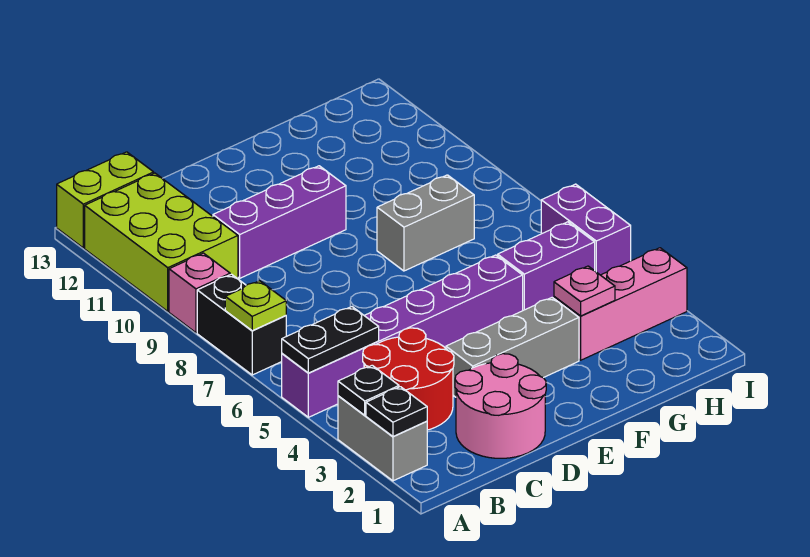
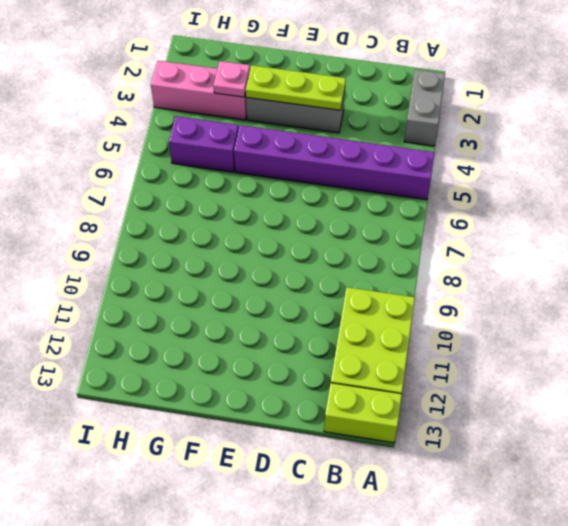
lime plate D3:F3 level 2 -> none
none -> black brick A7:A8 level 1
none -> pink brick A9 level 1
none -> red round brick B3:C4 level 1

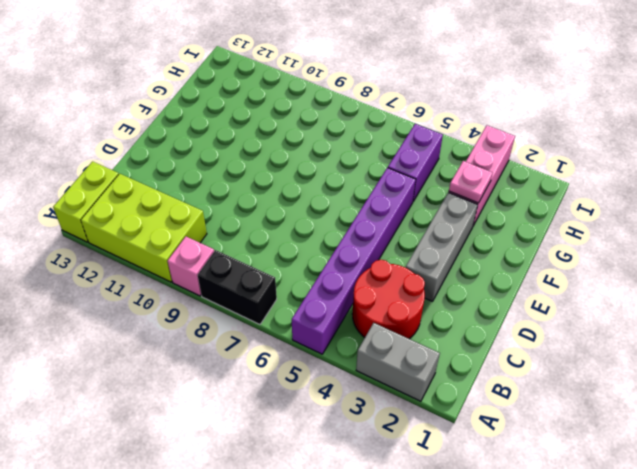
none -> pink round brick C1:D2 level 1
none -> purple brick C10:E10 level 1
none -> grey brick F8:G8 level 1

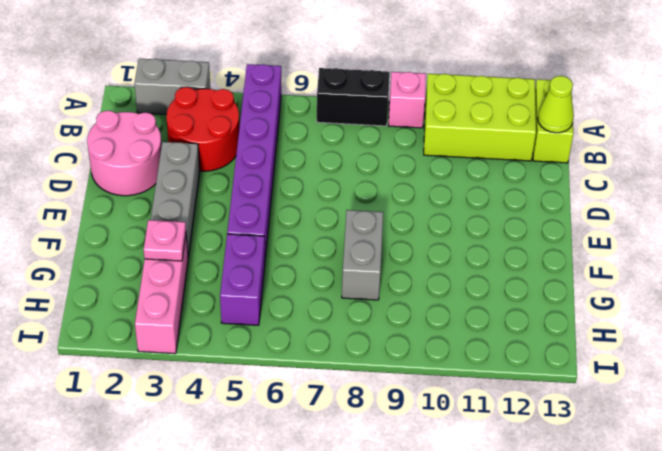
lime cone B13 level 2 -> none
none -> purple brick C10:E10 level 1
none -> purple brick I5:I6 level 1
none -> black plate A2 level 2

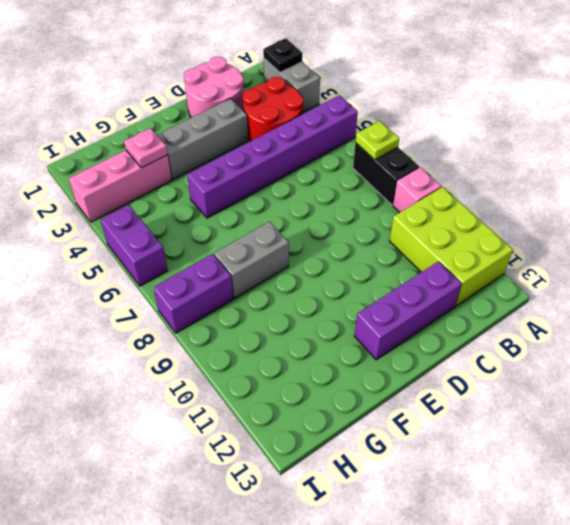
purple brick C12:E12 level 1 -> purple brick C10:E10 level 1
purple brick H8:I8 level 1 -> purple brick G5:H5 level 1
none -> lime brick A13:B13 level 1
none -> black plate A3 level 2
none -> black plate A5:B5 level 2

